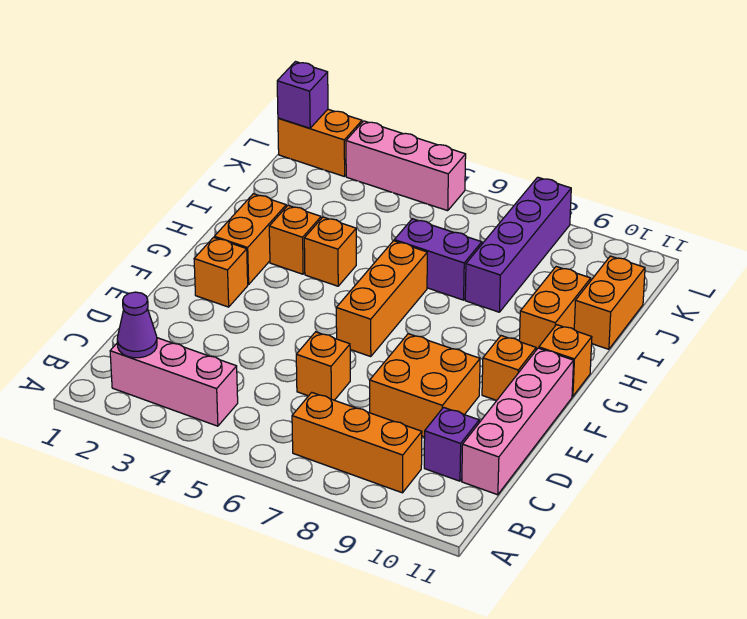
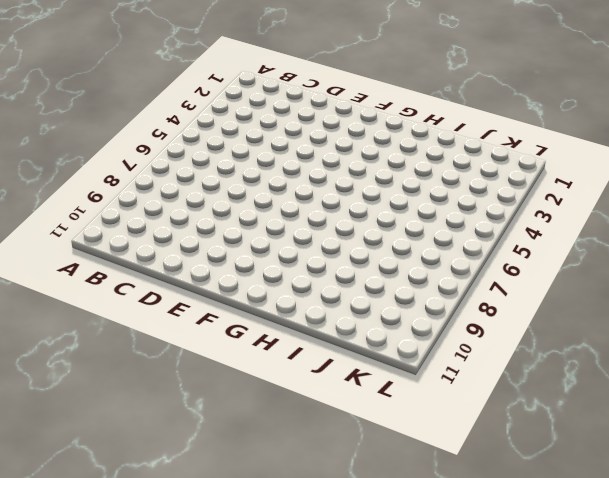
none -> pink brick B2:B4 level 1
none -> orange brick B7:B9 level 1
none -> purple brick C10 level 1

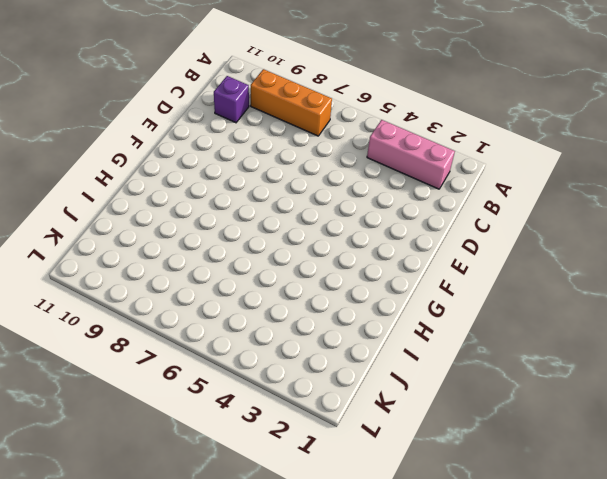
none -> pink brick C11:F11 level 1
none -> orange brick D6 level 1
none -> orange brick D8:E9 level 1

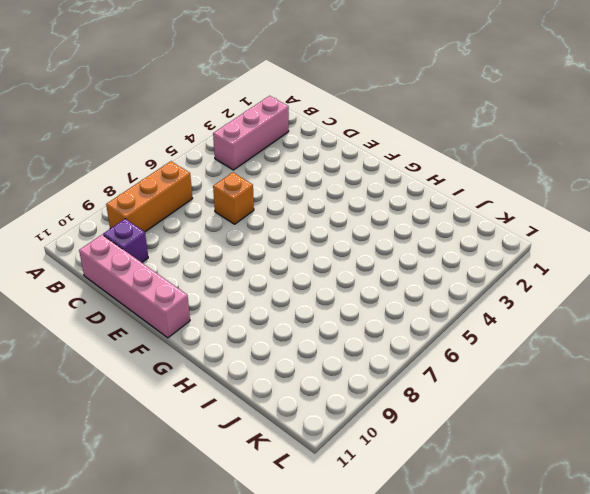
none -> orange brick D8:E9 level 1
none -> orange brick F2 level 1
none -> orange brick F6:H6 level 1

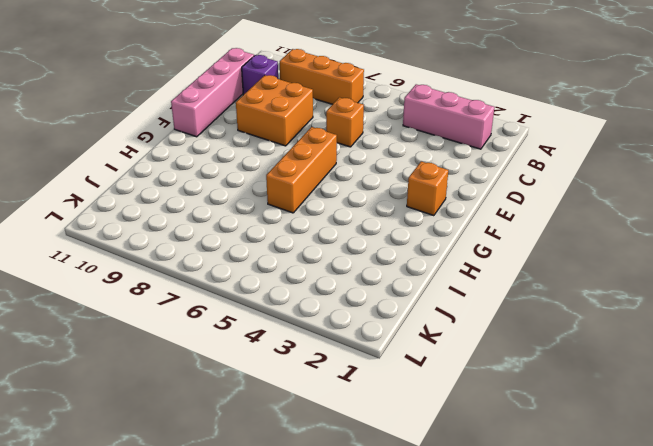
none -> orange brick F10 level 1
none -> orange brick G2:H2 level 1
none -> orange brick G11 level 1

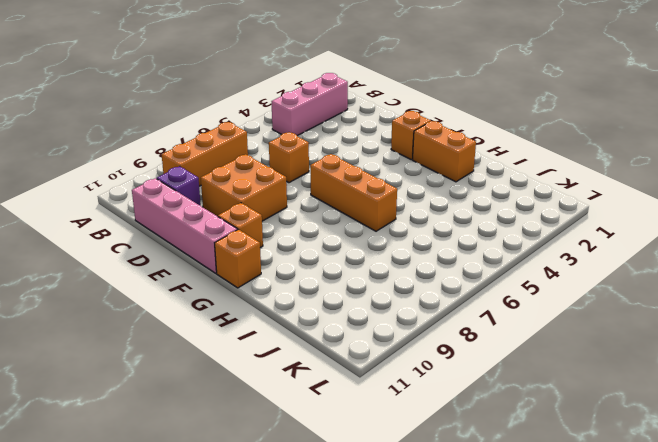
none -> orange brick H3 level 1
none -> orange brick H4 level 1
none -> orange brick H10:I10 level 1

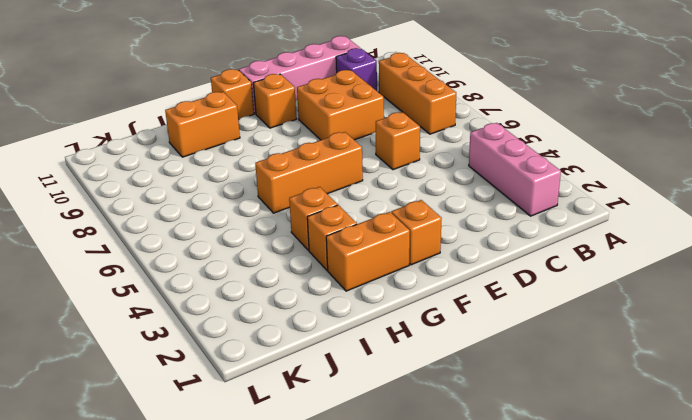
none -> purple brick I6:I7 level 1
none -> purple brick I8:L8 level 1
none -> orange brick I11:J11 level 1

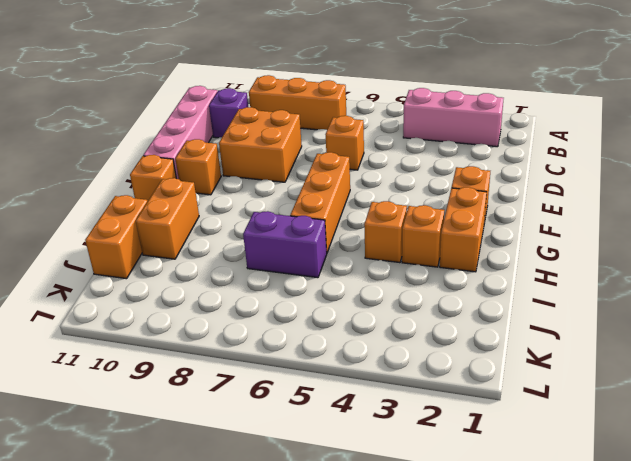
none -> purple brick I8:L8 level 1
none -> orange brick L1:L2 level 1
none -> pink brick L3:L5 level 1

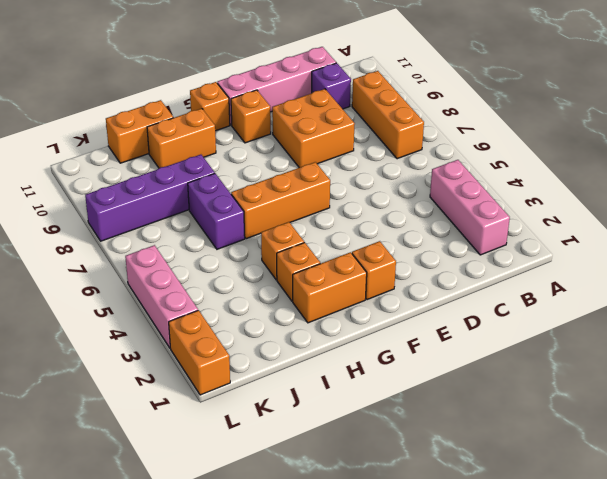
none -> orange brick D6 level 1
none -> purple cone B2 level 2
none -> purple brick L1 level 2

